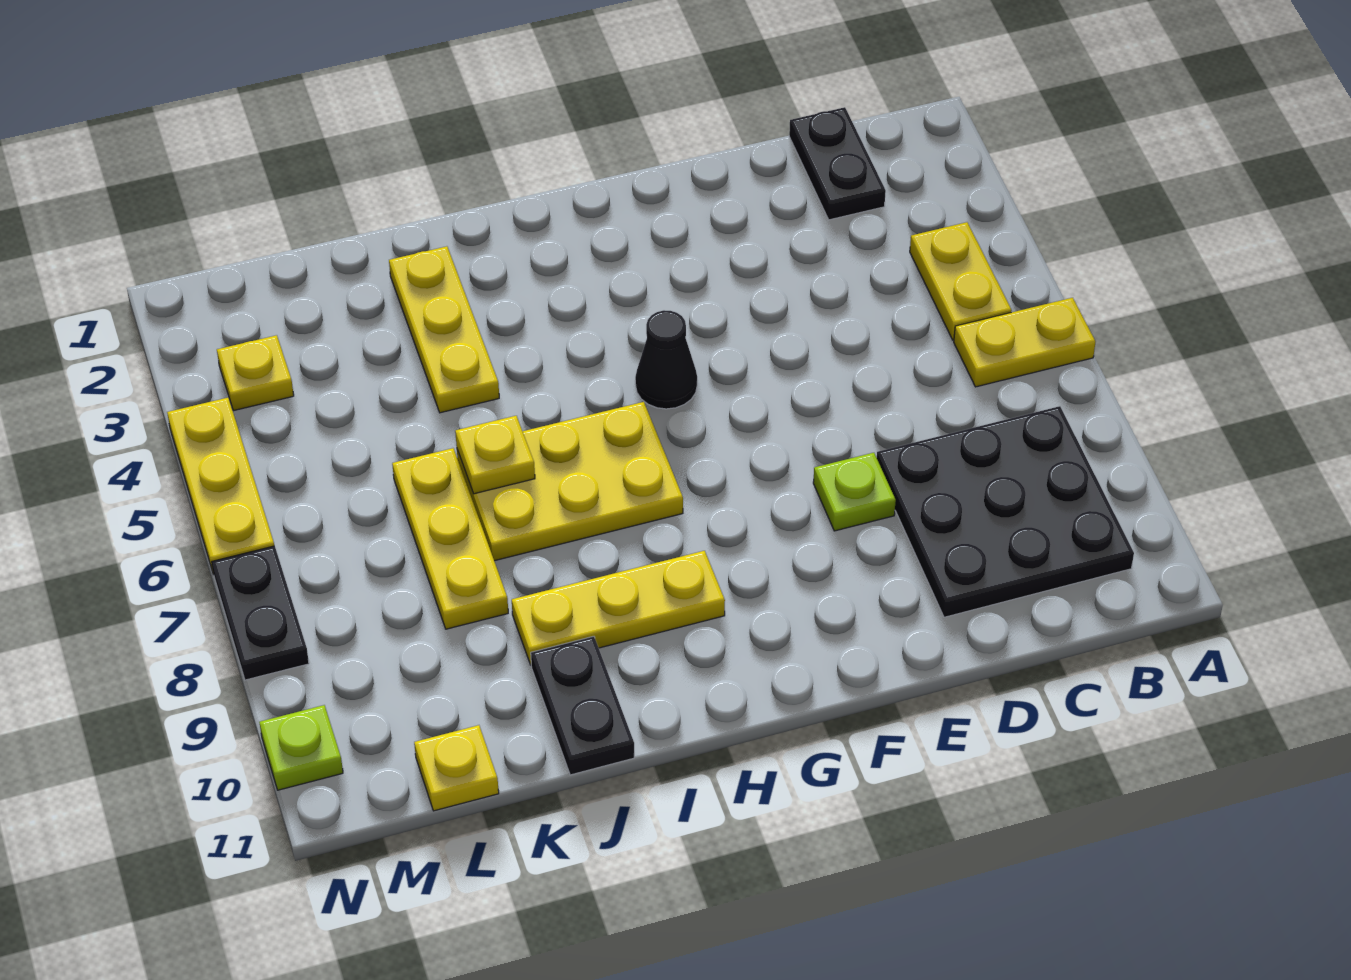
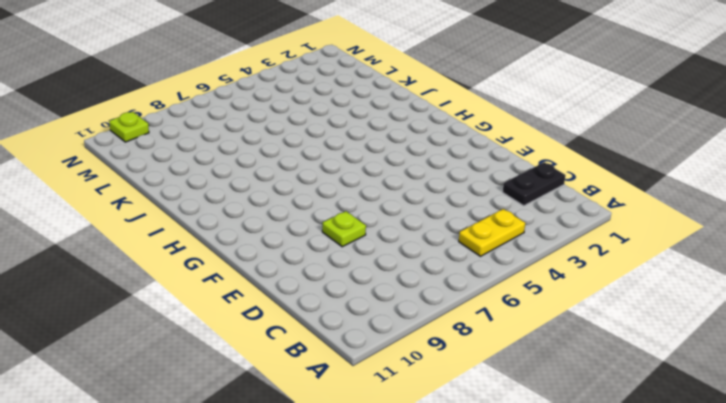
none -> yellow plate A6:B6 level 1
none -> black plate B8:D10 level 1
none -> black cone G5 level 1

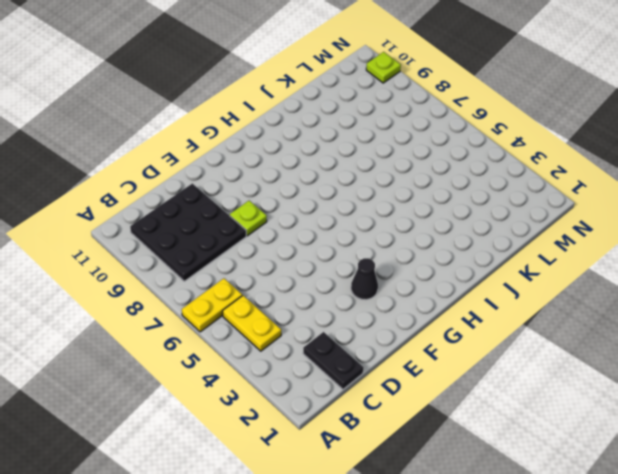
black cone F3 level 1 -> black cone G5 level 1
none -> yellow plate H6:J7 level 1
none -> yellow plate H9:J9 level 1
none -> yellow plate J2:J4 level 1

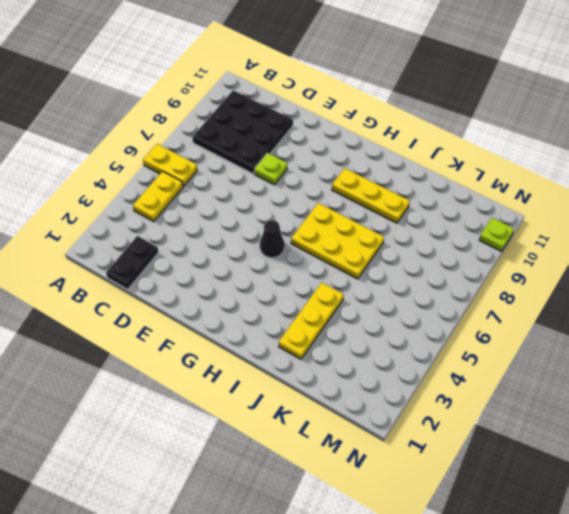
none -> black plate J10:J11 level 1
none -> yellow plate K6:K8 level 1
none -> yellow plate L11 level 1

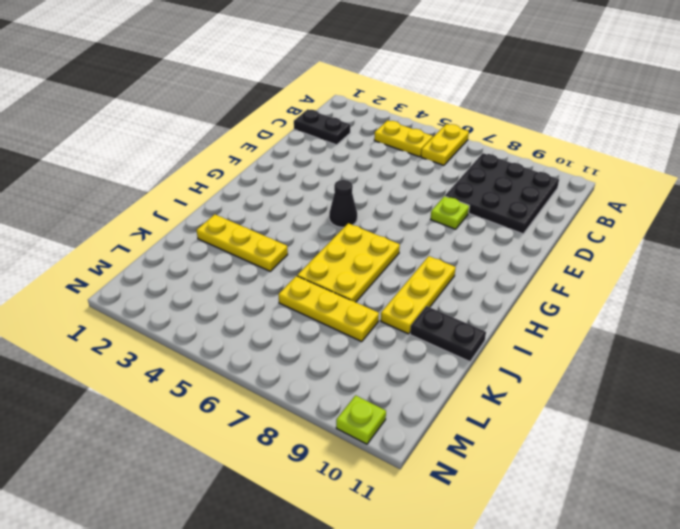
none -> yellow plate L11 level 1
none -> yellow plate M3 level 1
none -> yellow plate N4:N6 level 1

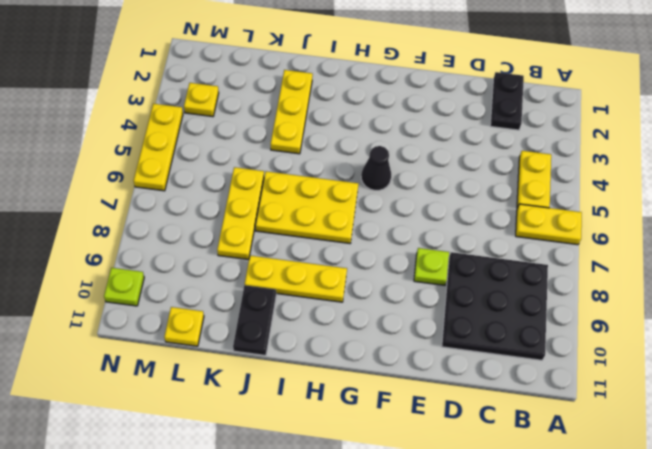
none -> black plate N7:N8 level 1
none -> yellow plate J6 level 2

